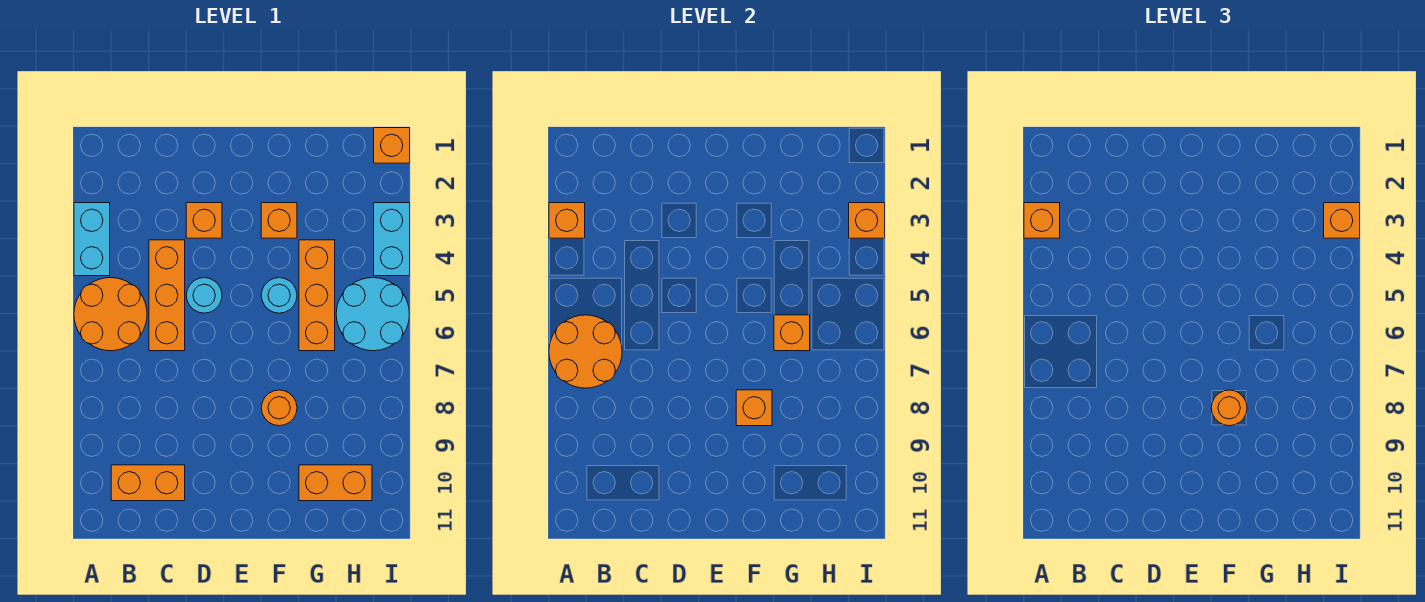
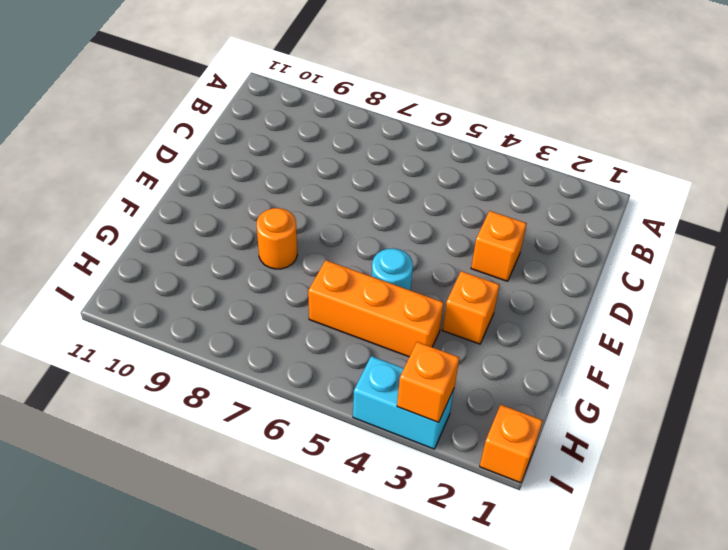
none -> cyan brick A3:A4 level 1
none -> orange round brick A5:B6 level 1
none -> orange brick B10:C10 level 1

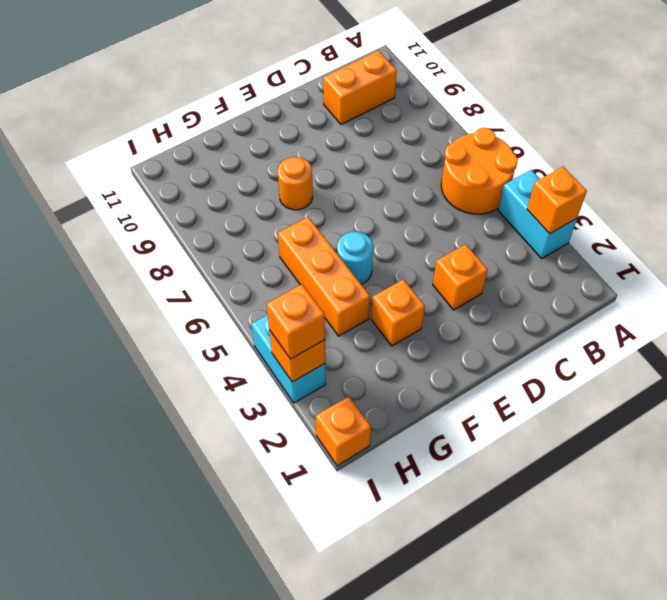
none -> orange brick C4:C6 level 1
none -> cyan round brick D5 level 1
none -> orange brick G10:H10 level 1

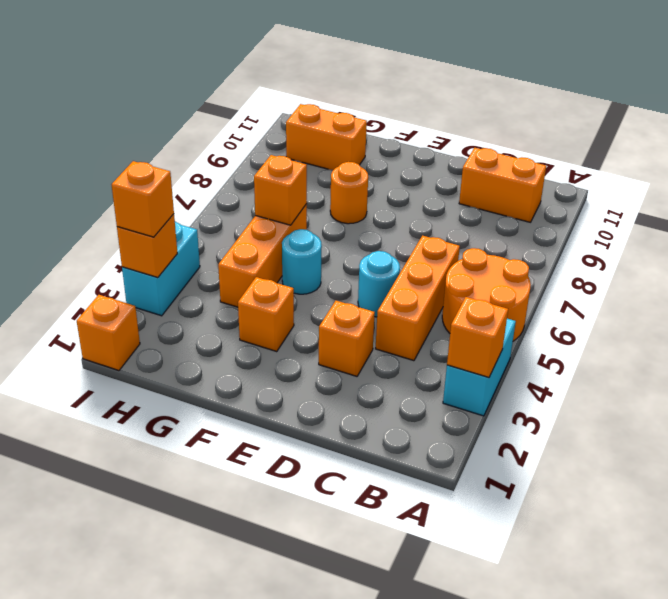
none -> cyan round brick H5:I6 level 1
none -> orange round brick A6:B7 level 2
none -> orange brick F8 level 2

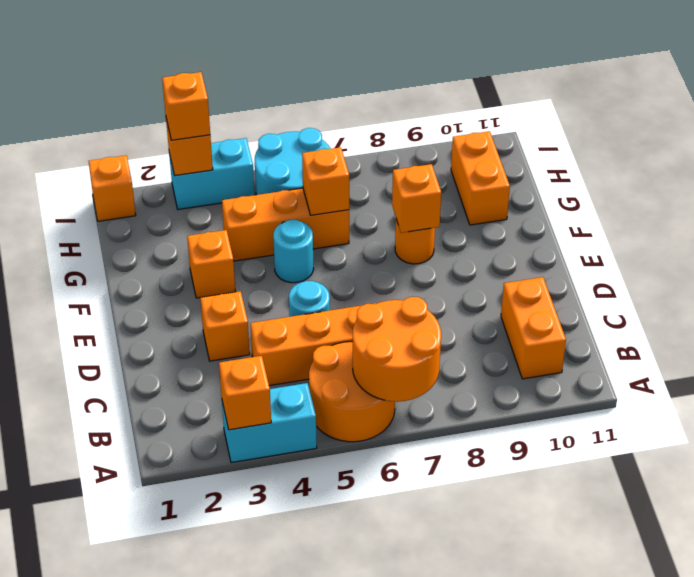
none -> orange brick A3 level 3
none -> orange round brick F8 level 3

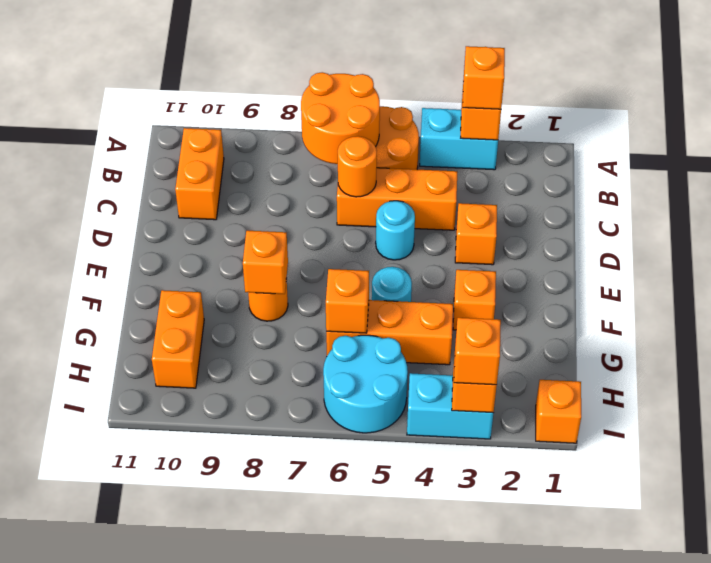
orange round brick C6 level 2 -> orange round brick F8 level 3

